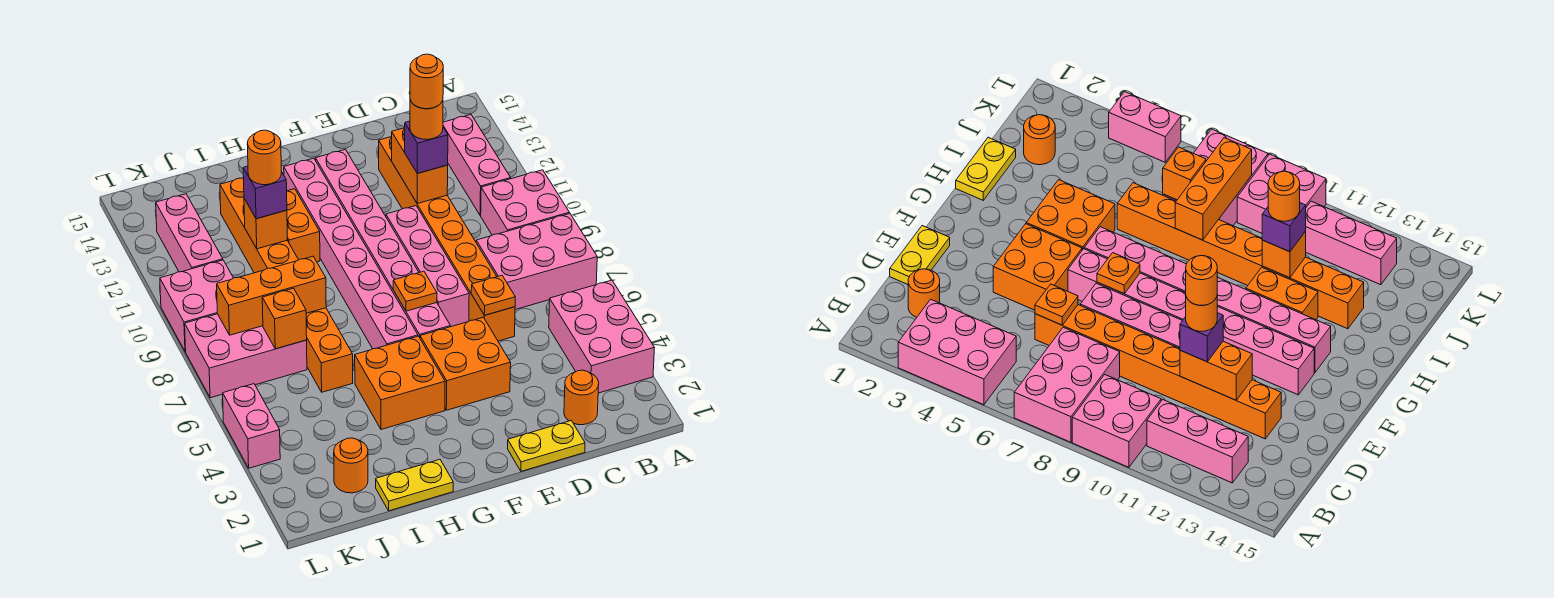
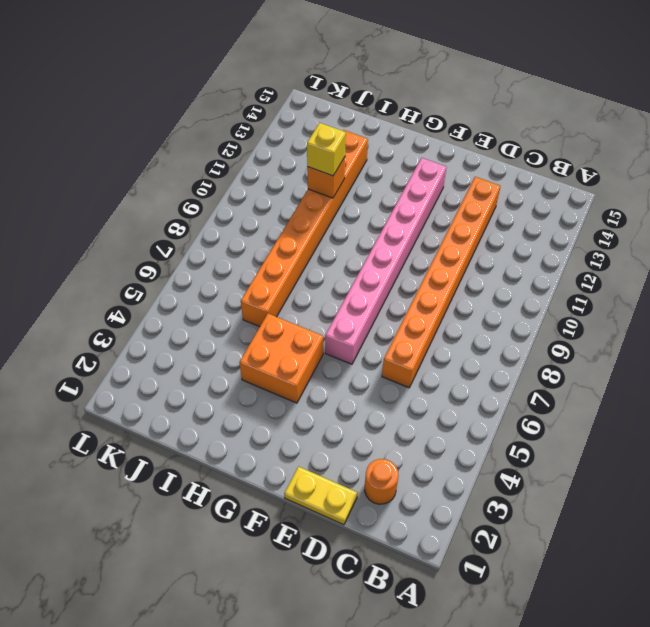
yellow brick I11 level 3 -> purple brick I11 level 3
none -> pink brick A3:B5 level 1
none -> pink brick A7:C8 level 1
none -> pink brick A9:B10 level 1
none -> pink brick B11:B13 level 1

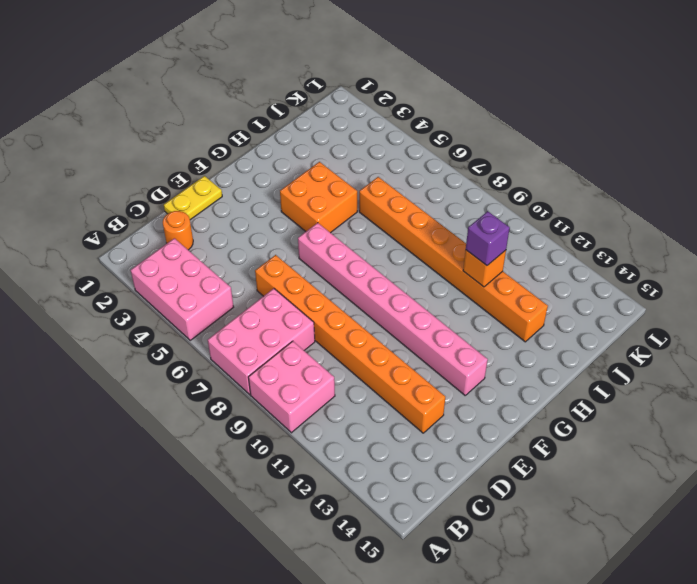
none -> pink brick B11:B13 level 1
none -> orange brick E4:F5 level 1
none -> pink brick E7:E10 level 1
none -> pink brick G6:G13 level 1

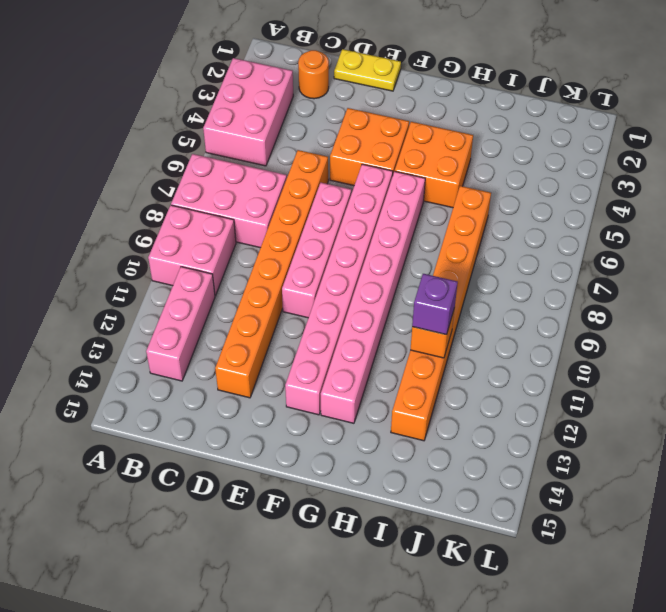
none -> yellow plate H1:I1 level 1
none -> orange brick H11:H12 level 1
none -> orange round brick J2 level 1
none -> pink brick J7:L8 level 1

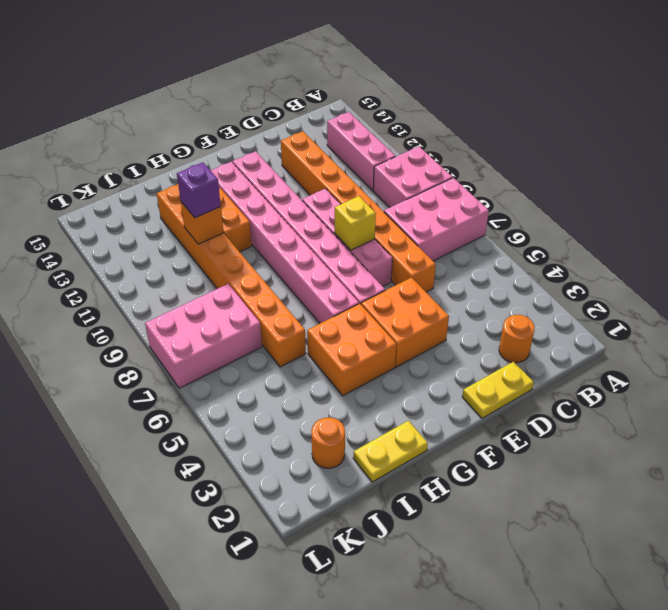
yellow brick E8 level 2 -> none
none -> pink brick A3:B5 level 1
none -> pink brick K9:L10 level 1
none -> pink brick K11:K13 level 1
none -> pink brick L4:L5 level 1

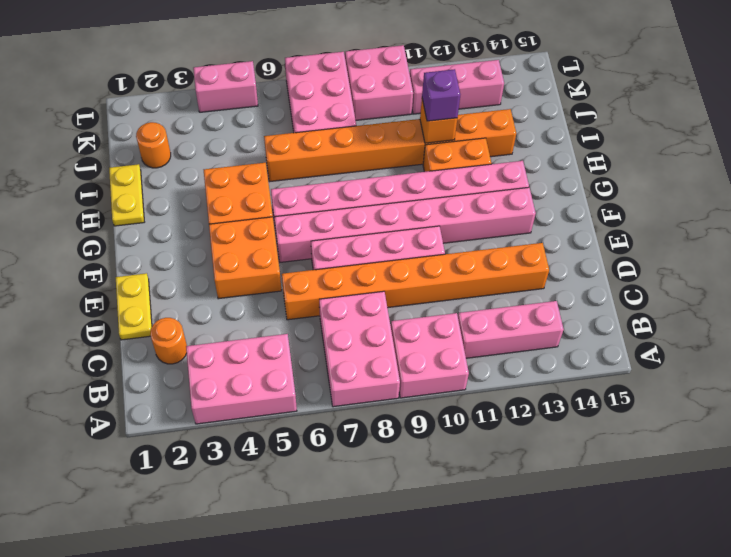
none -> orange plate D6 level 2
none -> orange brick D11:D12 level 2
none -> orange plate F7 level 2
none -> orange brick I8:K8 level 2

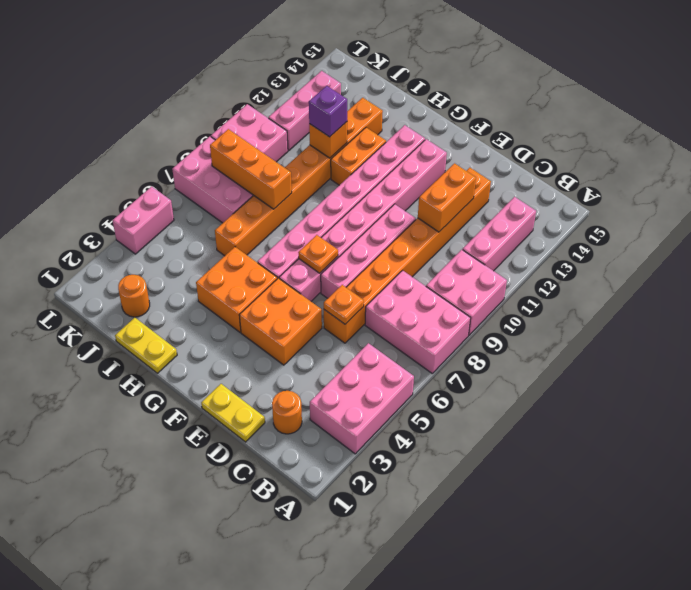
none -> orange brick J7 level 2
none -> purple brick D11 level 3
none -> orange round brick D11 level 4
none -> orange round brick I11 level 4

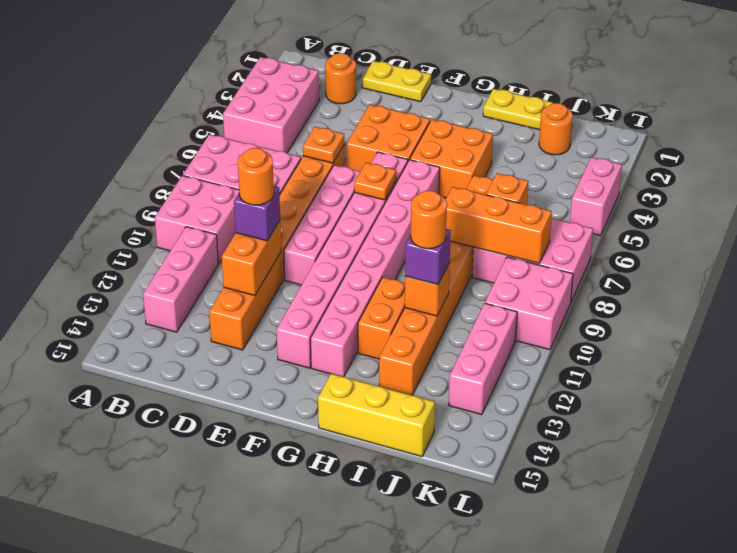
yellow brick H15:J15 level 1 -> none
none -> orange round brick D11 level 5

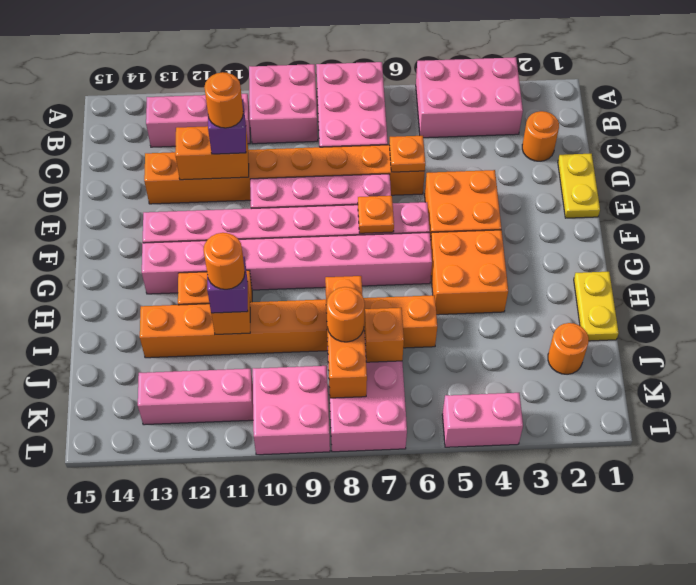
orange round brick J8 level 3 -> orange round brick D11 level 5

